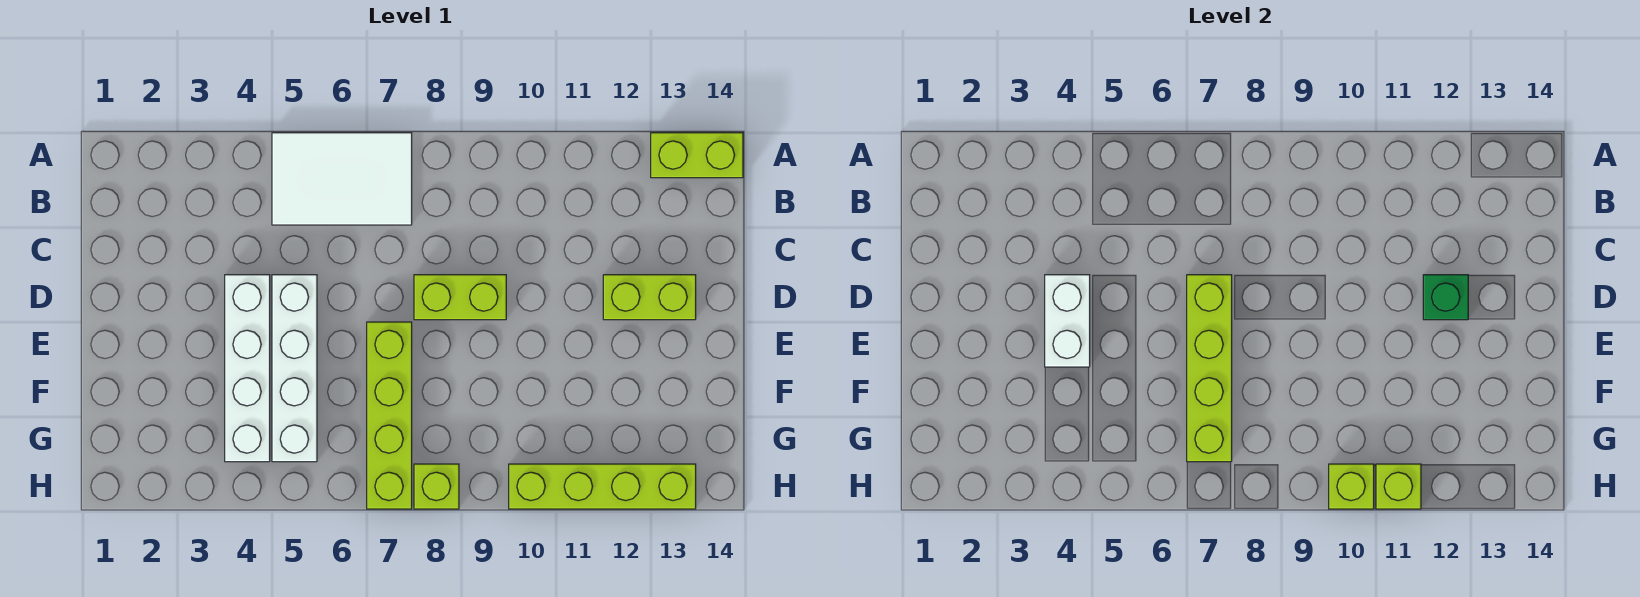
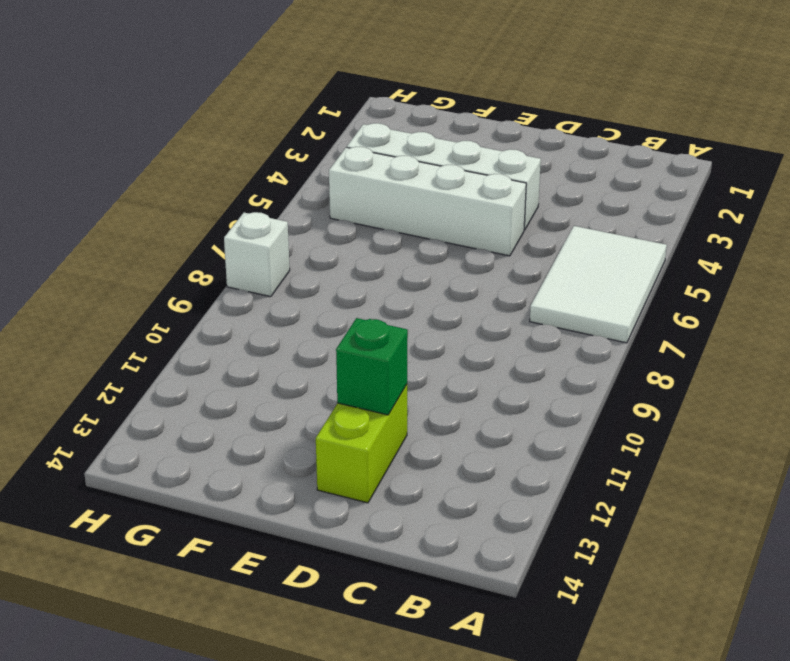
white brick H8 level 1 -> lime brick H8 level 1
none -> lime brick A13:A14 level 1
none -> lime brick D8:D9 level 1
none -> lime brick E7:H7 level 1

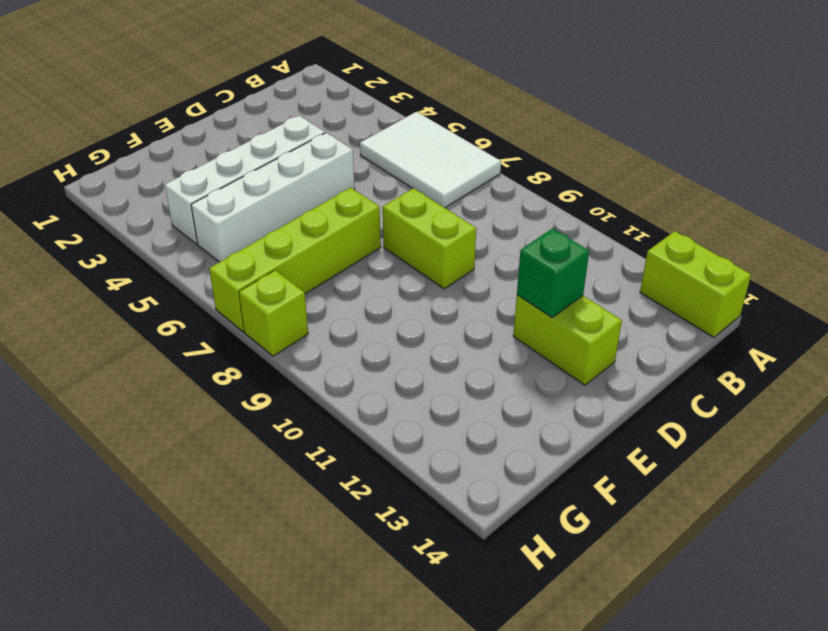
none -> lime brick H10:H13 level 1
none -> white brick D4:E4 level 2
none -> lime brick D7:G7 level 2

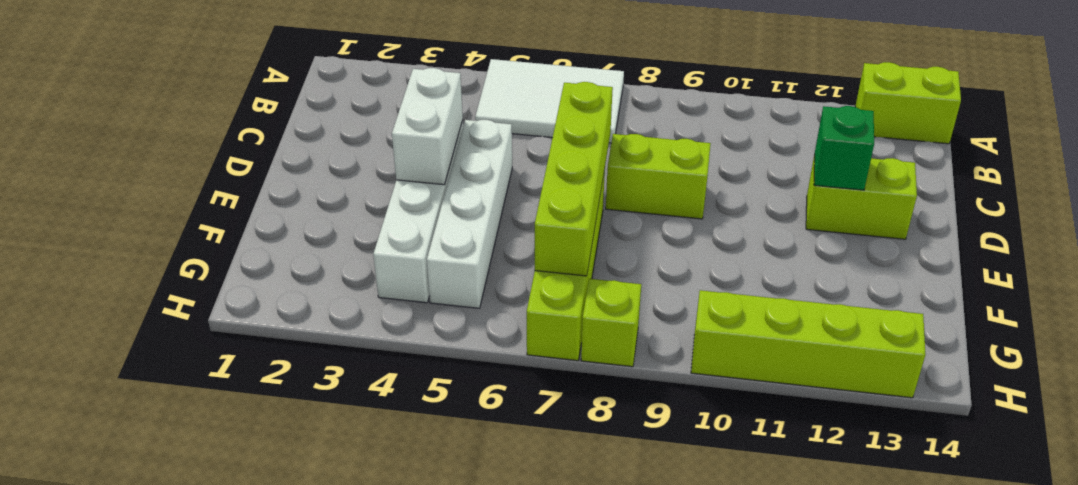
none -> lime brick H10 level 2
none -> lime brick H11 level 2

